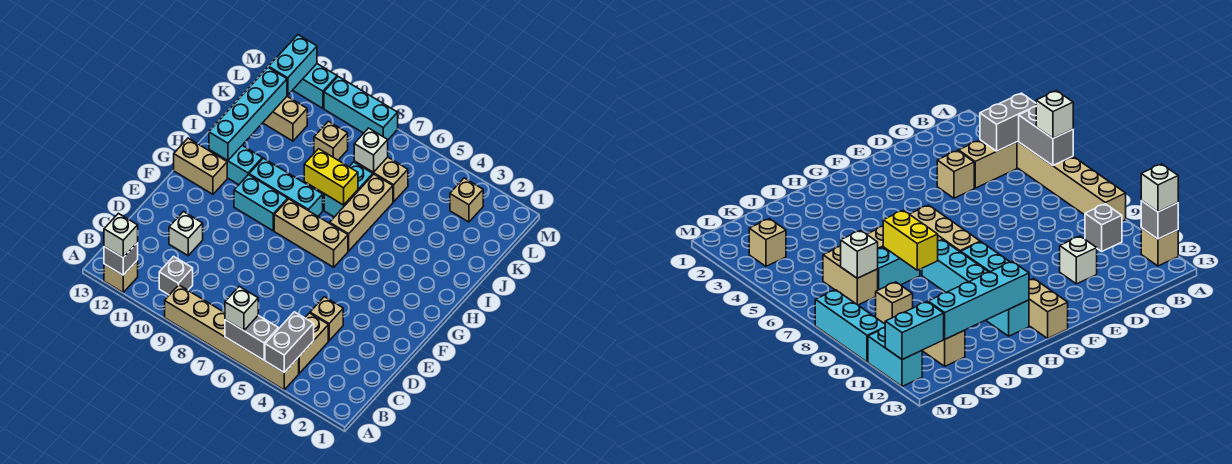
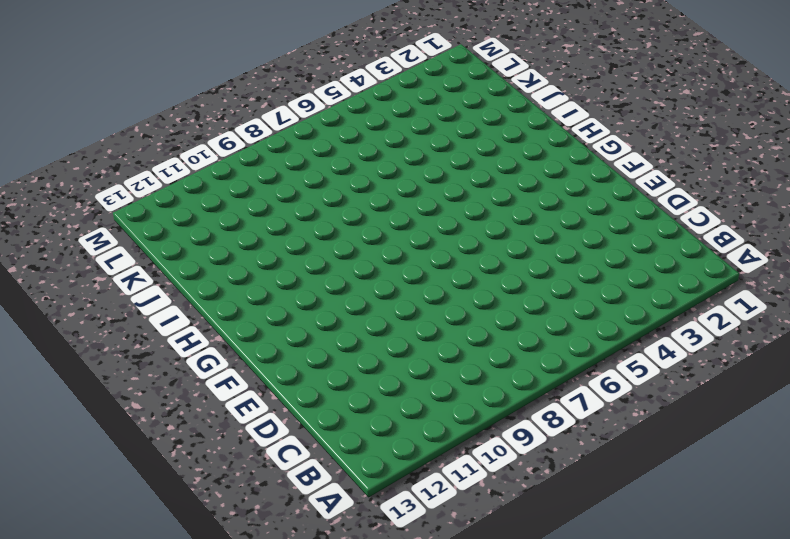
none -> tan brick A4:A9 level 1
none -> tan brick A12 level 1
none -> tan brick B4:C4 level 1

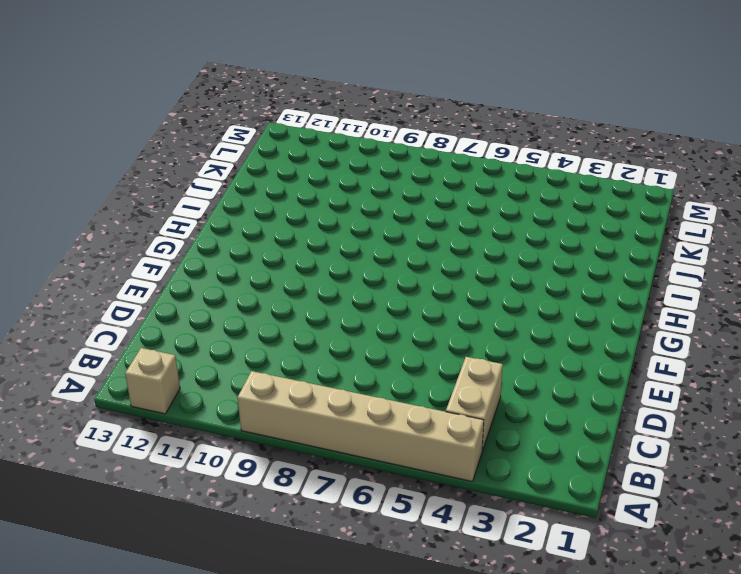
none -> grey brick B10 level 1
none -> tan brick D4 level 1
none -> white brick D11 level 1

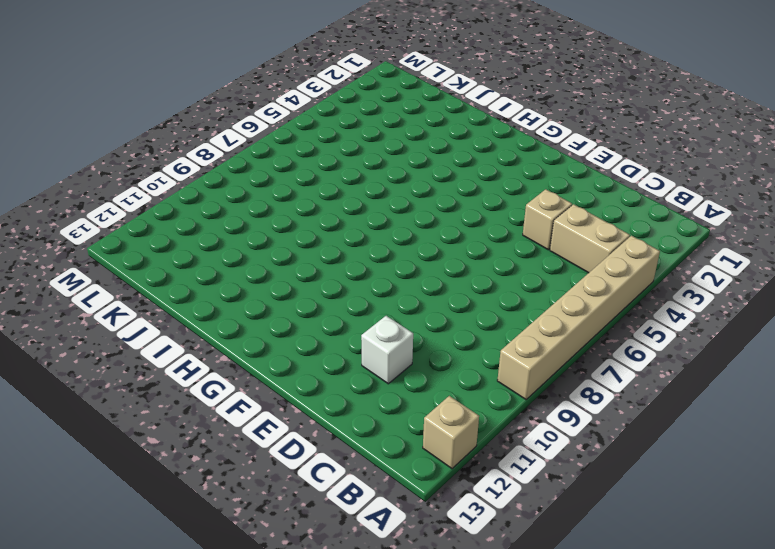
none -> grey brick B10 level 1
none -> tan brick G6:G8 level 1
none -> cyan brick G9:G10 level 1

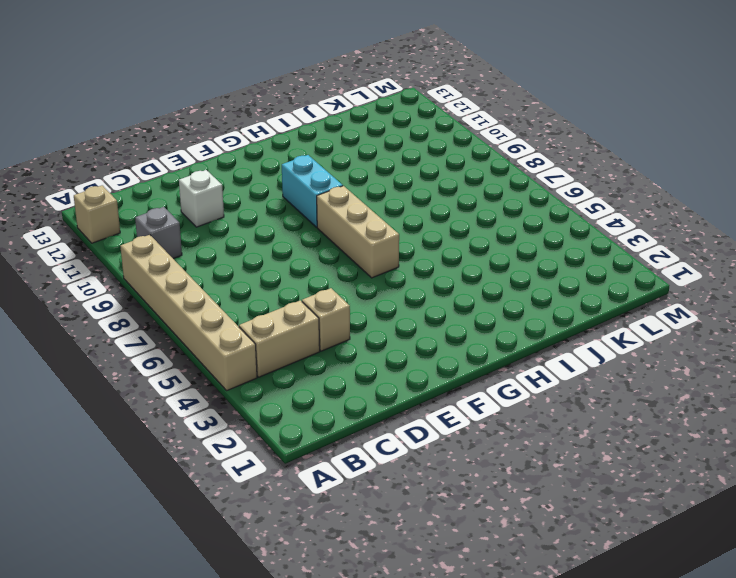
none -> tan brick G12:G13 level 1
none -> tan brick H6:J6 level 1
none -> cyan brick H8:H10 level 1

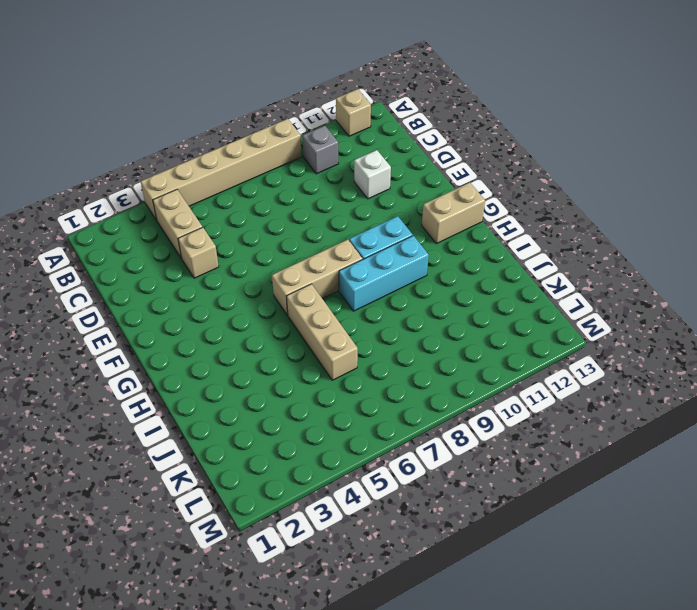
none -> cyan brick H11:H12 level 1
none -> cyan brick I7:J7 level 1
none -> tan brick K6:K7 level 1

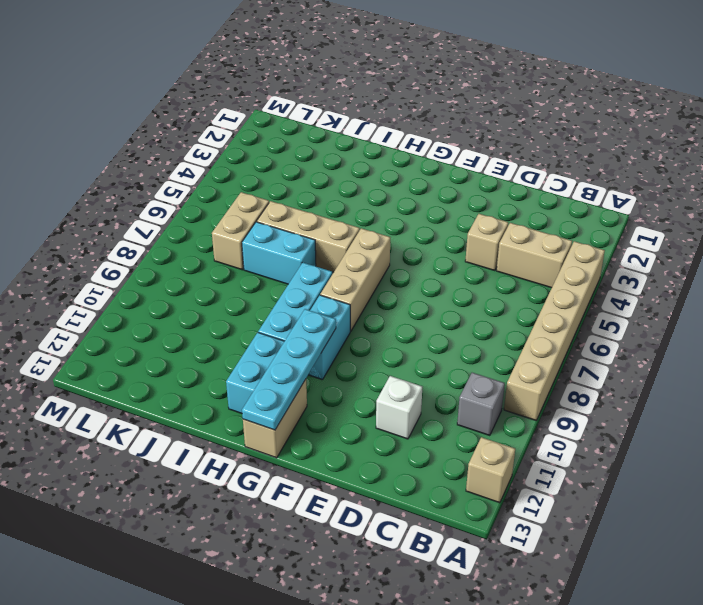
cyan plate G10:G13 level 2 -> none
none -> tan brick K9 level 1
none -> tan brick K11:K12 level 1
none -> tan brick L3 level 1

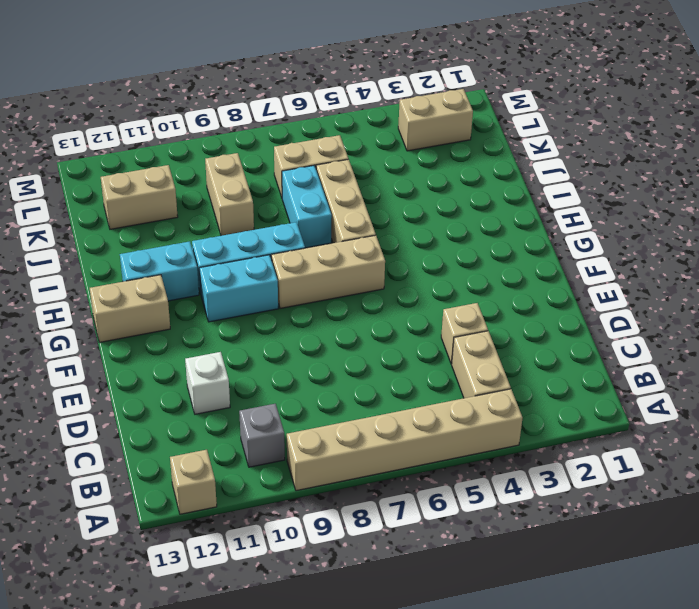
tan brick J9:K9 level 1 -> tan brick K9 level 1
tan brick L2:L3 level 1 -> tan brick L3 level 1
none -> cyan brick M8:M10 level 1
none -> cyan brick M11:M12 level 1
none -> grey brick A4:B4 level 2

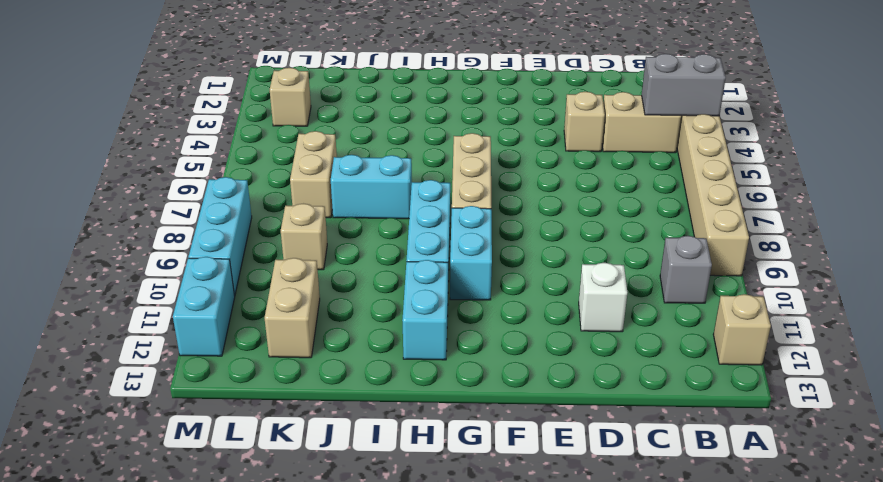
none -> tan brick G12:G13 level 1
none -> tan brick H6:J6 level 1
none -> grey brick A5:A6 level 2

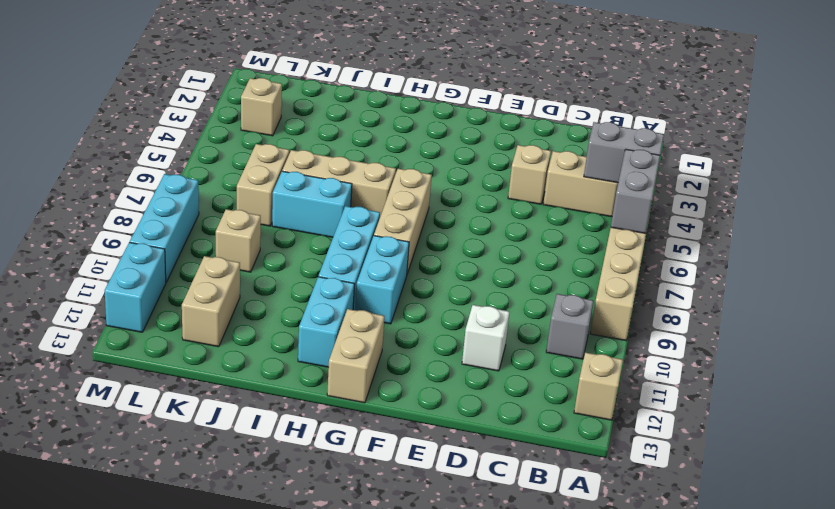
none -> grey brick A12 level 2
none -> cyan brick H12:K12 level 2
none -> yellow brick I7:I8 level 2

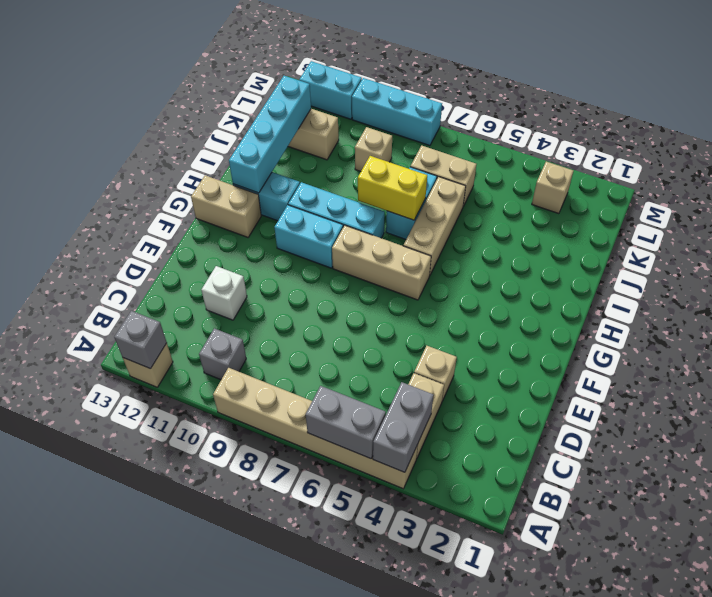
none -> white brick K7 level 2
none -> cyan brick L12:M12 level 2
none -> white brick A6 level 3

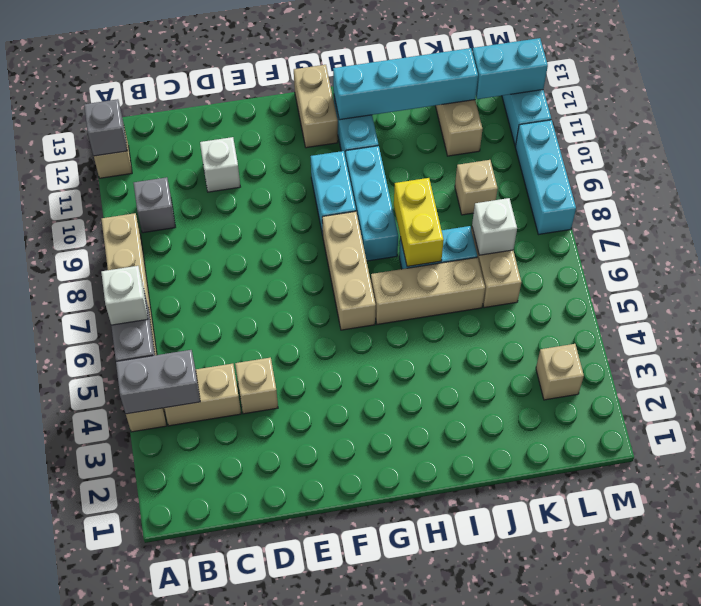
none -> white brick A12 level 3

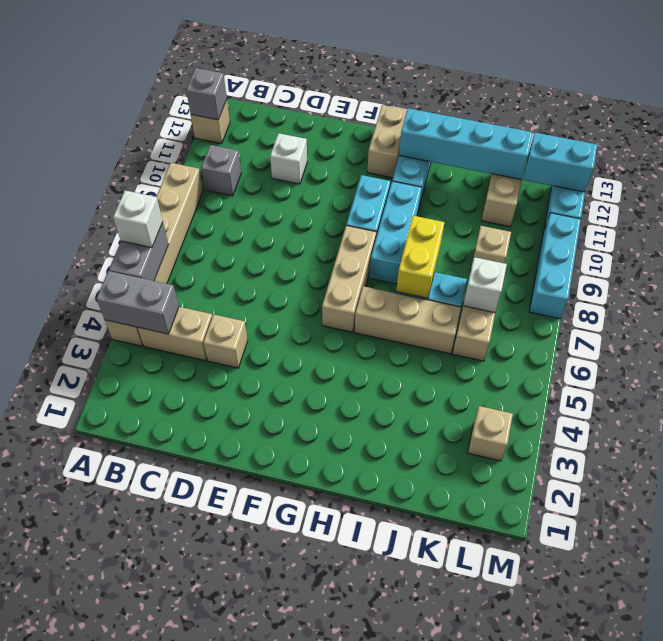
none -> white brick A12 level 3

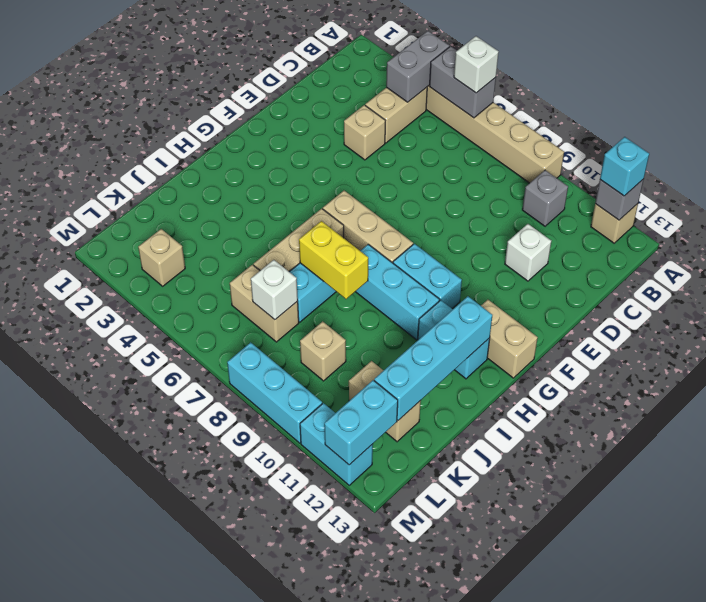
cyan brick A12 level 3 -> white brick A12 level 3

